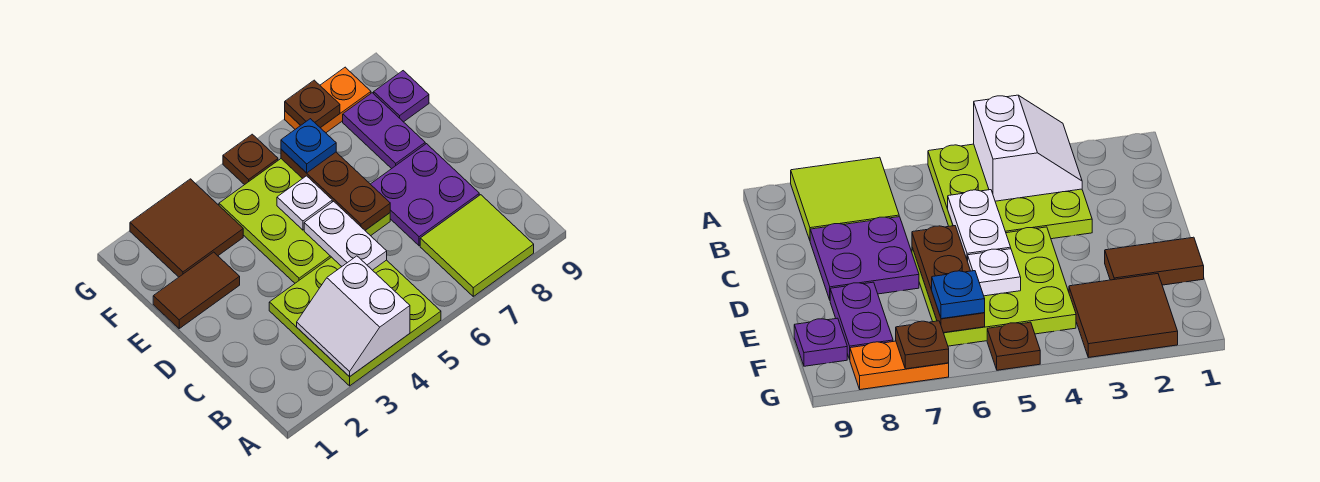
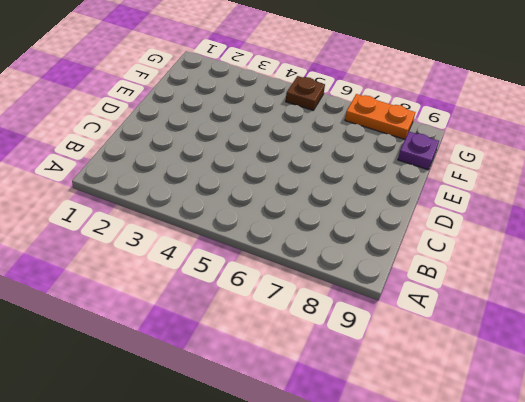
none -> lime plate A3:C5 level 1
none -> lime tile A7:B8 level 1
none -> purple plate C7:D8 level 1

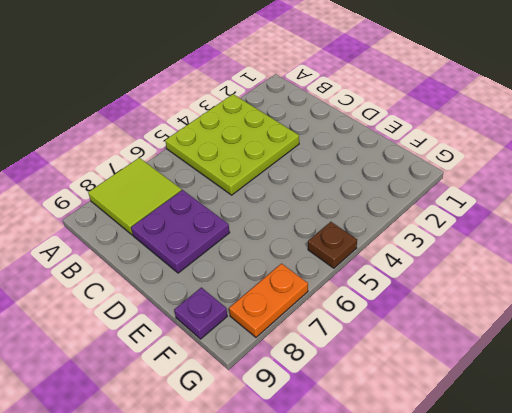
none -> lime plate D4:F6 level 1
none -> brown tile E1:E2 level 1
none -> purple plate E8:F8 level 1

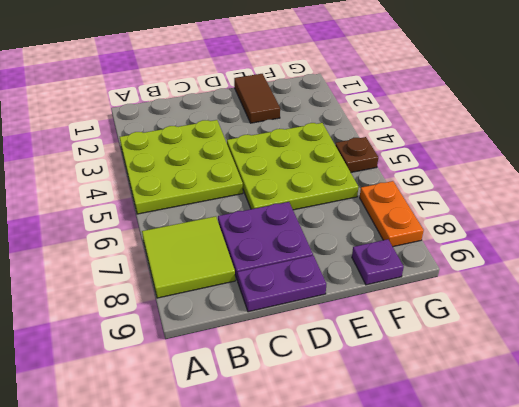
purple plate C9:D9 level 1 -> purple plate E8:F8 level 1
none -> brown tile F2:G3 level 1
none -> white slope A3:B4 level 2 top 4
none -> white plate C5:D5 level 2

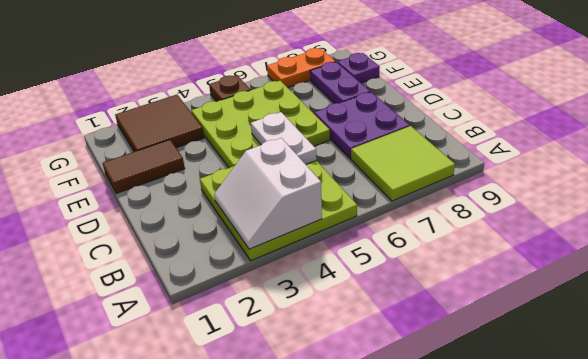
none -> brown plate D6:F6 level 2
none -> white plate E5 level 2
none -> brown plate G7 level 2

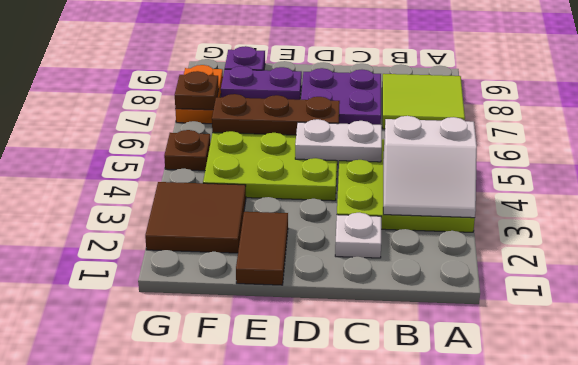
white plate C2 level 1 -> white plate E5 level 2
none -> blue plate F6 level 3

